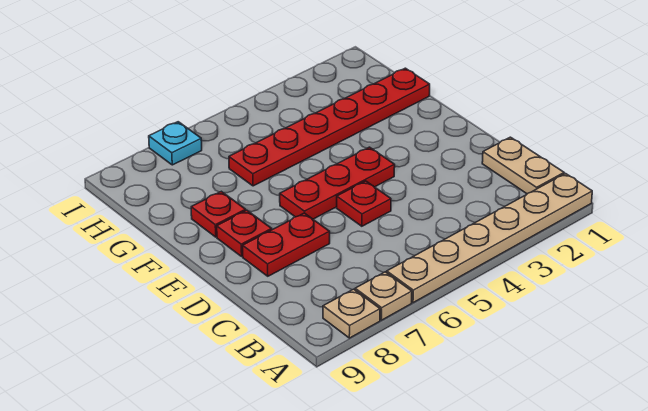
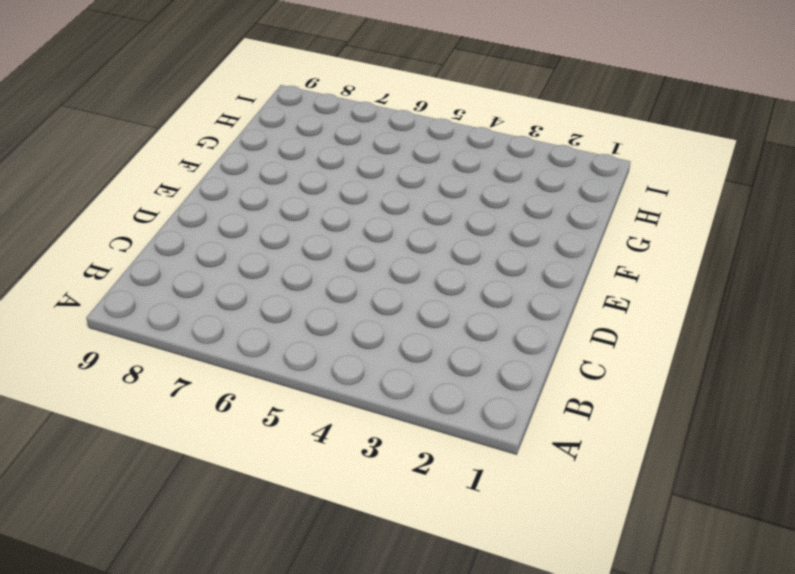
none -> tan plate A1:A6 level 1
none -> tan plate A7 level 1

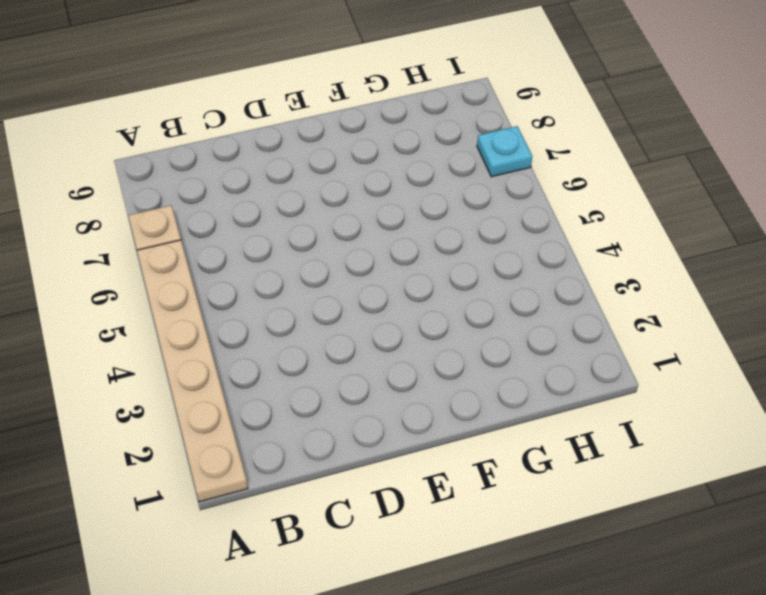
none -> tan plate A8 level 1
none -> tan plate B1:C1 level 1

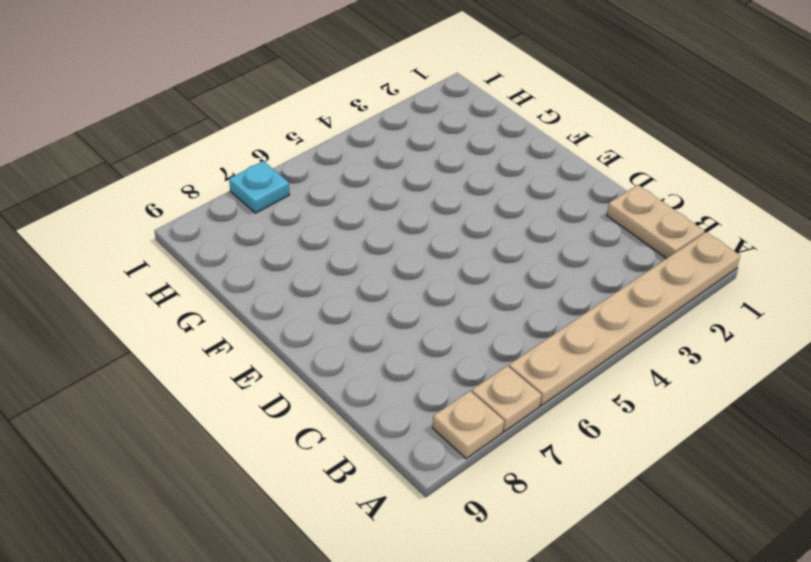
none -> red plate D5 level 1
none -> red plate D7:D8 level 1

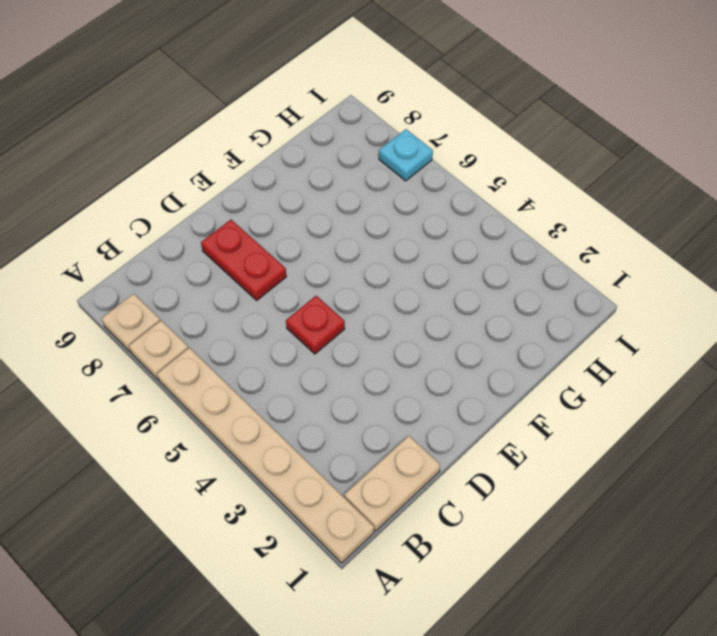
none -> red plate E4:E6 level 1
none -> red plate E8 level 1

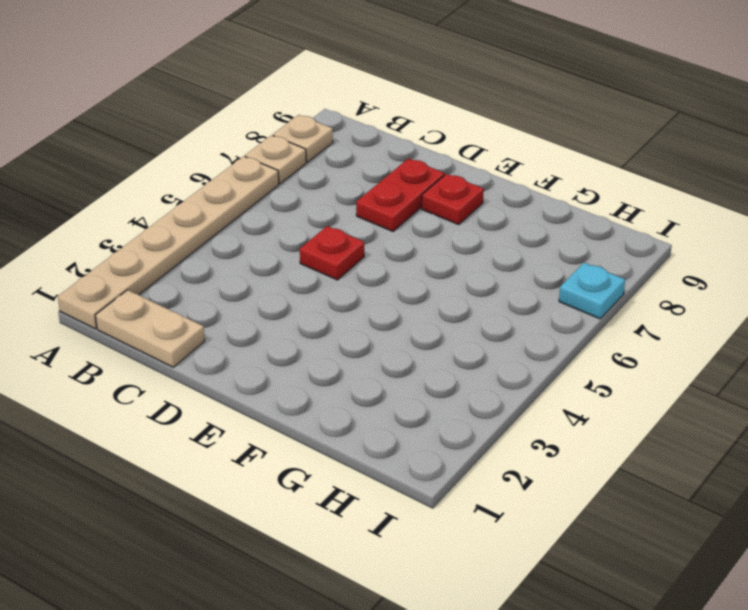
none -> red plate E4:E6 level 1
none -> red plate F8 level 1

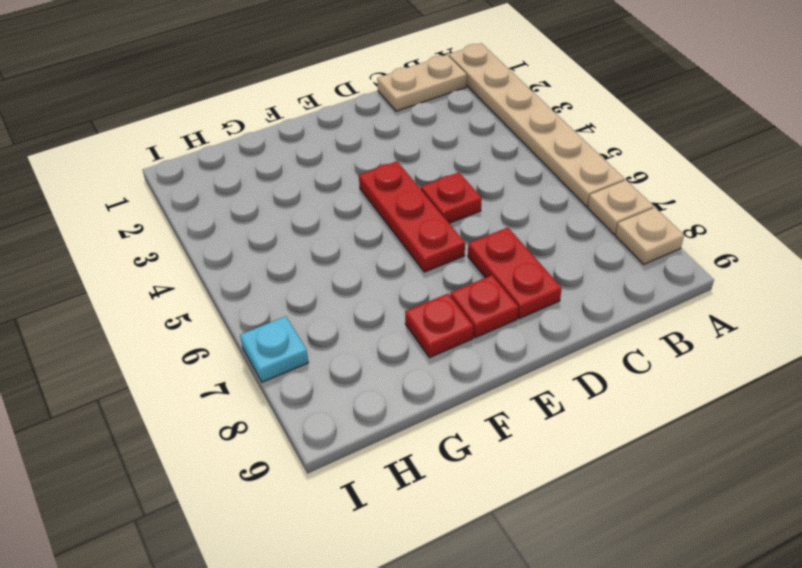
none -> red plate G1:G6 level 1

